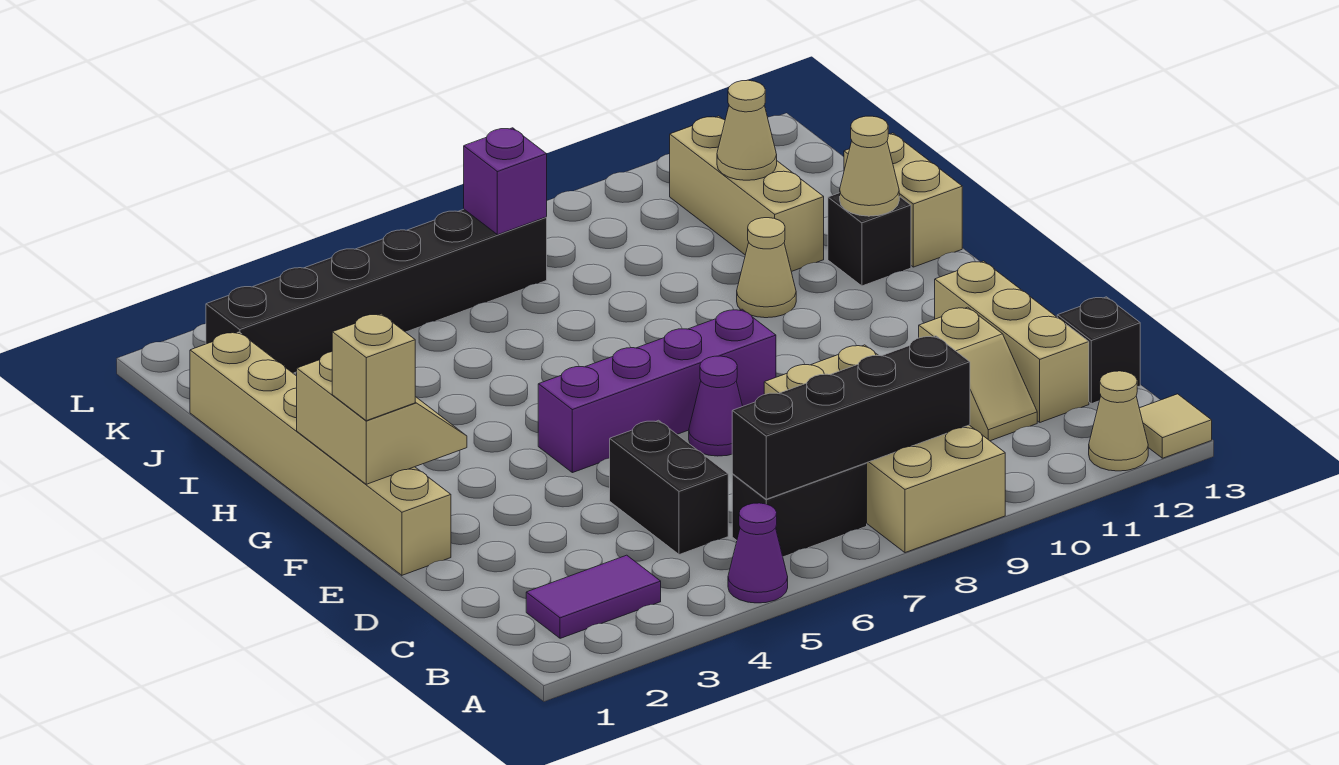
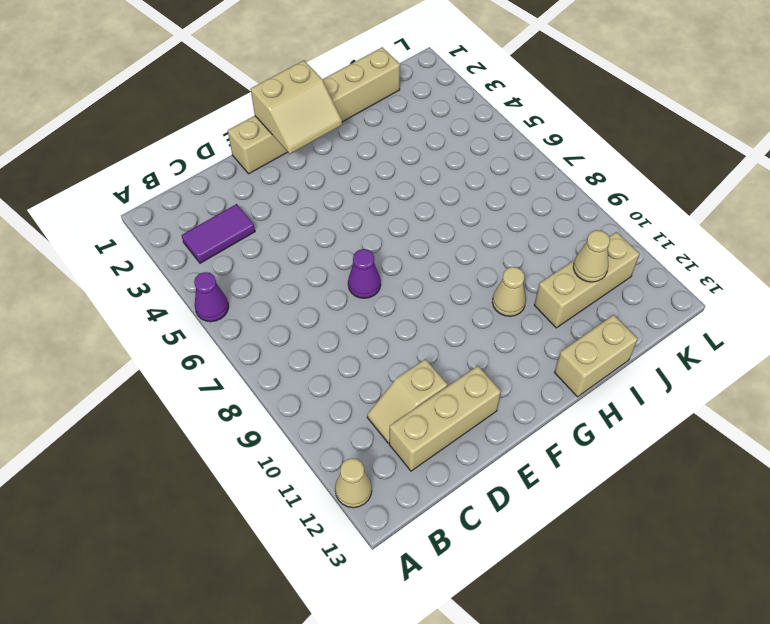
purple tile B3:C3 level 1 -> purple tile B2:B3 level 1
none -> tan brick A8:D9 level 1
none -> tan tile A13 level 1
none -> black brick B6:B7 level 1

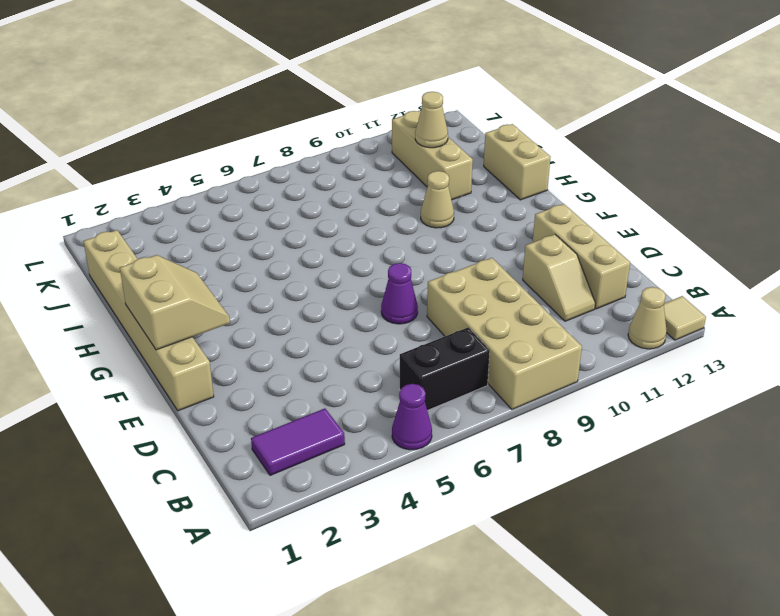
none -> black brick C5:D5 level 1
none -> black brick C13 level 1
none -> purple brick F5:F8 level 1

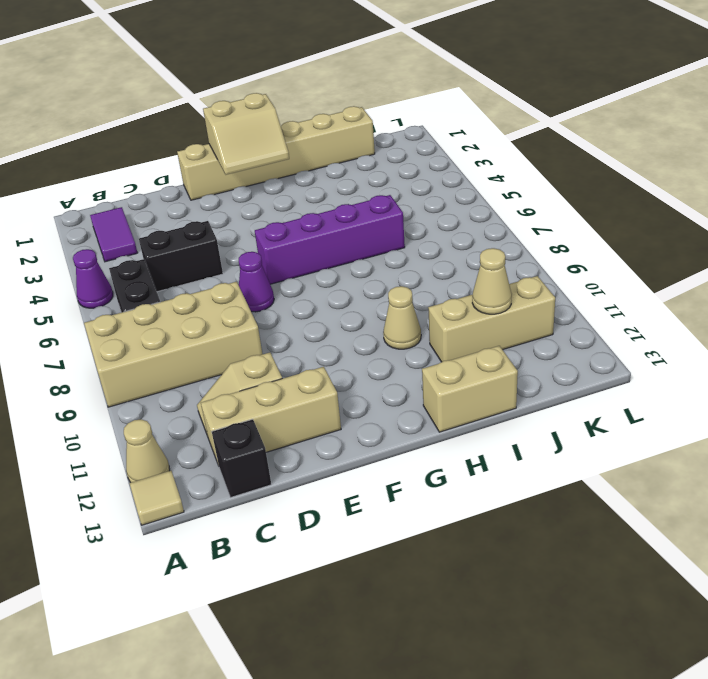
purple brick F6:I6 level 1 -> purple brick F5:F8 level 1
none -> black brick H12 level 1
none -> black brick K2:K7 level 1
none -> black brick B6:B9 level 2

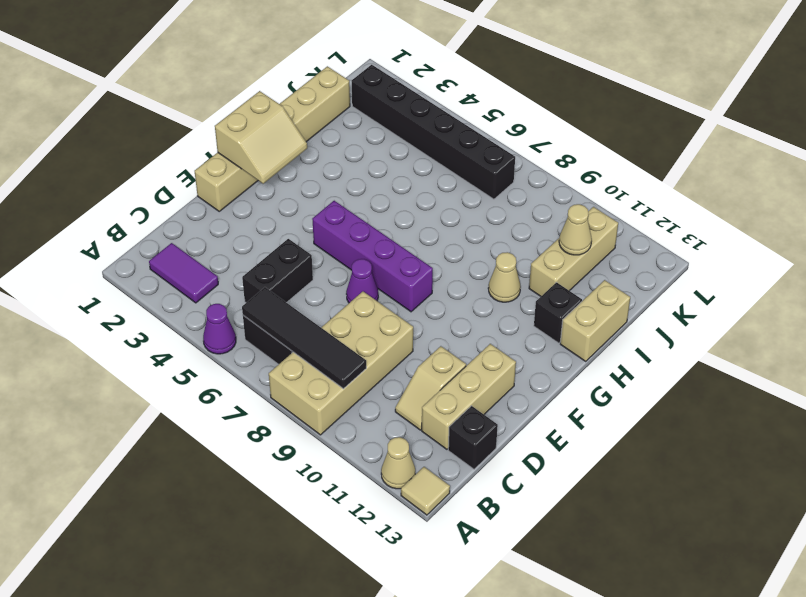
black tile B6:B9 level 2 -> black brick B6:B9 level 2
none -> tan cone H12 level 2
none -> purple brick K7 level 2
none -> tan brick F1 level 3

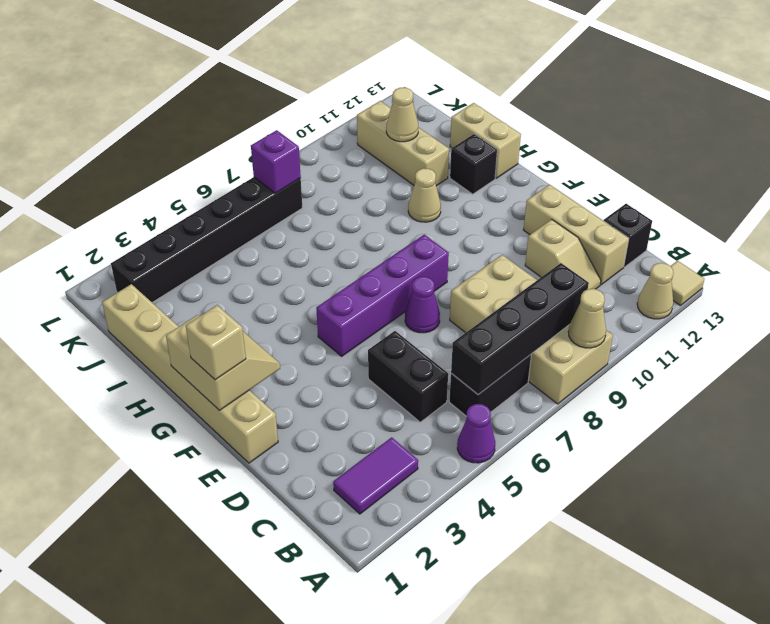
tan cone A9 level 2 -> tan cone H12 level 2

